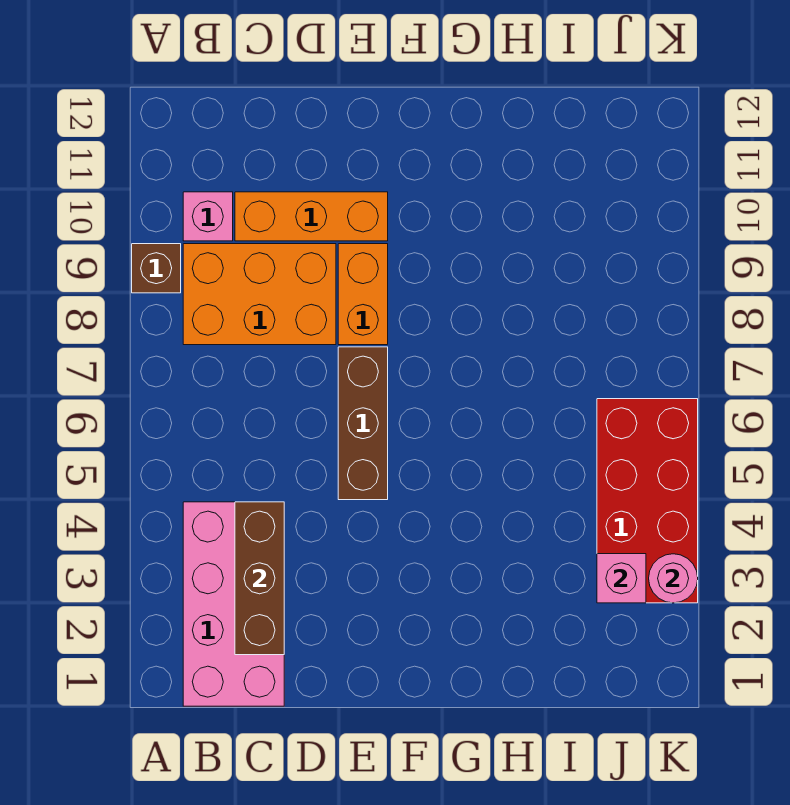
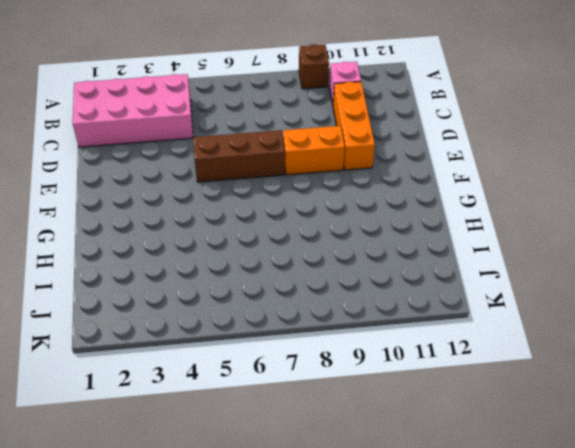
none -> orange brick B8:D9 level 1
none -> red brick J3:K6 level 1

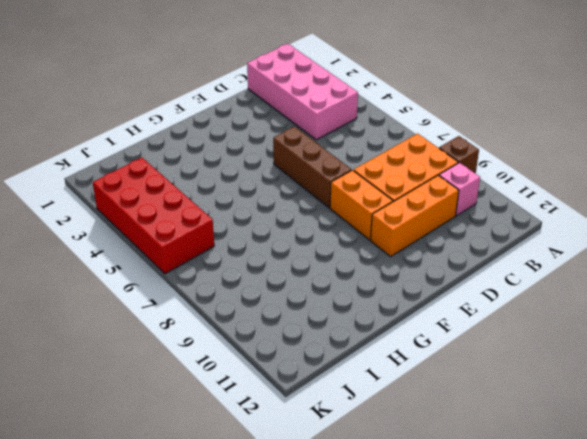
none -> brown brick C2:C4 level 2
none -> pink brick J3 level 2

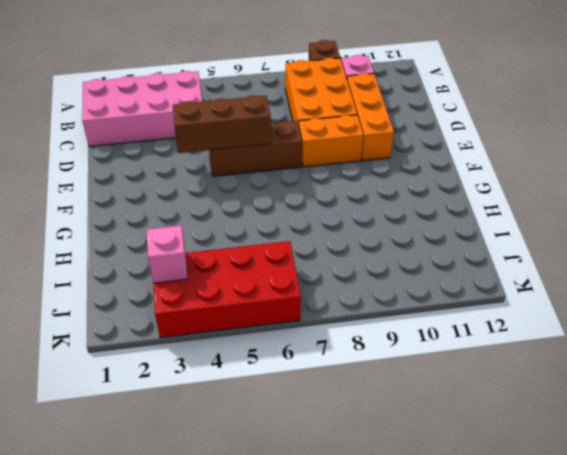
brown brick E4:E6 level 2 -> brown brick C2:C4 level 2
none -> pink round brick K3 level 2

